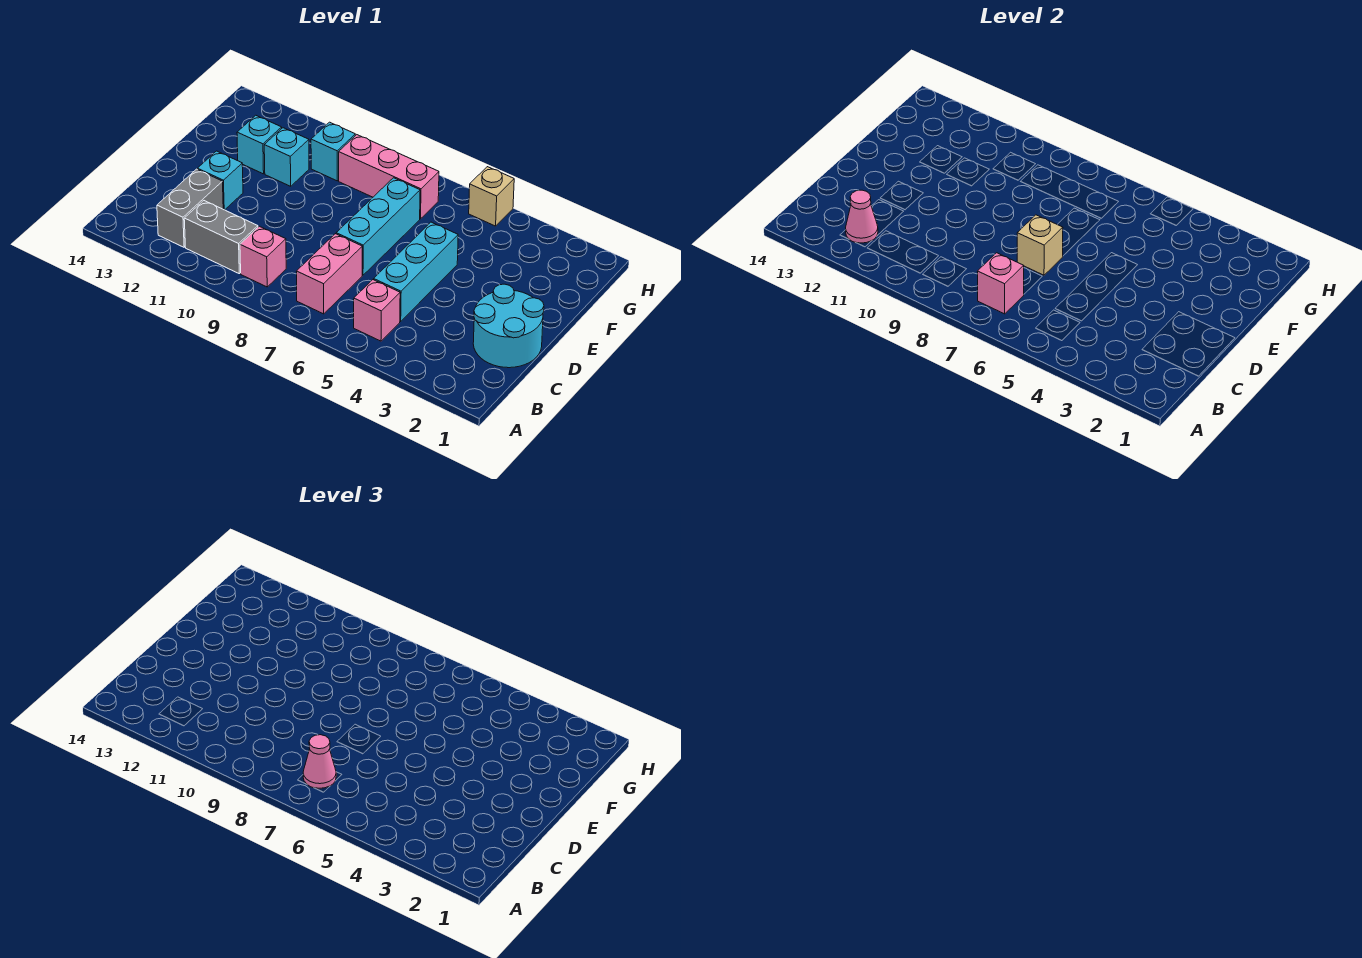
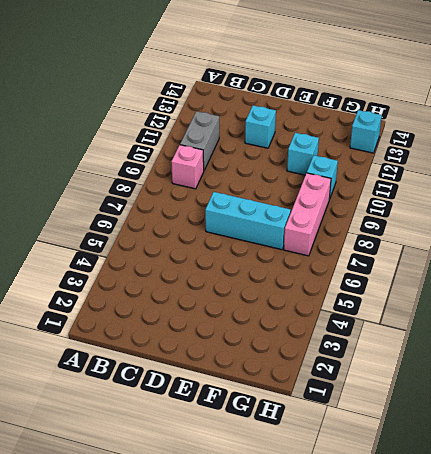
cyan brick H13 level 1 -> cyan brick F12 level 1
none -> pink brick B5 level 1
none -> pink brick B7:C7 level 1
none -> grey brick B12:C12 level 1

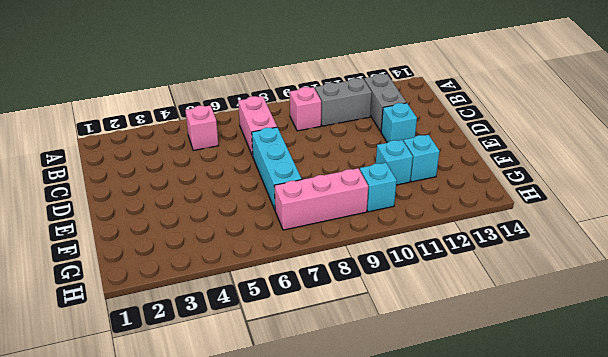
none -> cyan round brick C1:D2 level 1
none -> cyan brick C5:E5 level 1
none -> tan brick H5 level 1

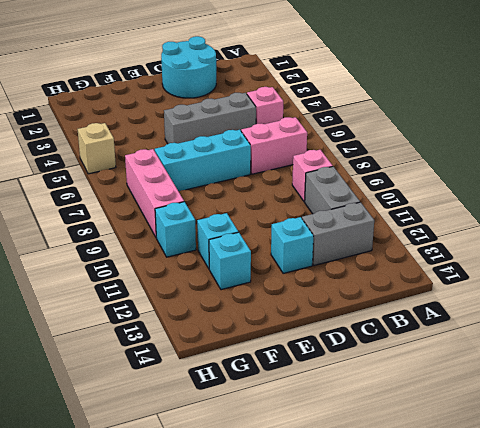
grey brick C5:E5 level 1 -> cyan brick C5:E5 level 1
none -> pink brick B7 level 2
none -> pink cone B12 level 2
none -> tan brick D7 level 2

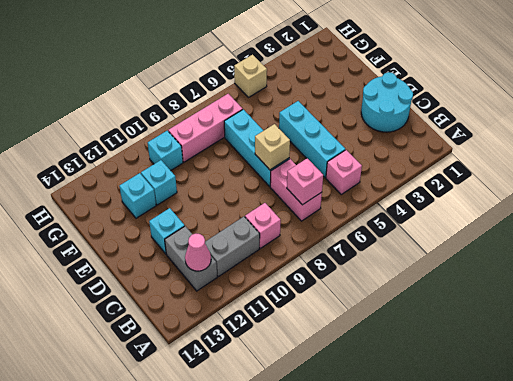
none -> pink cone B7 level 3

